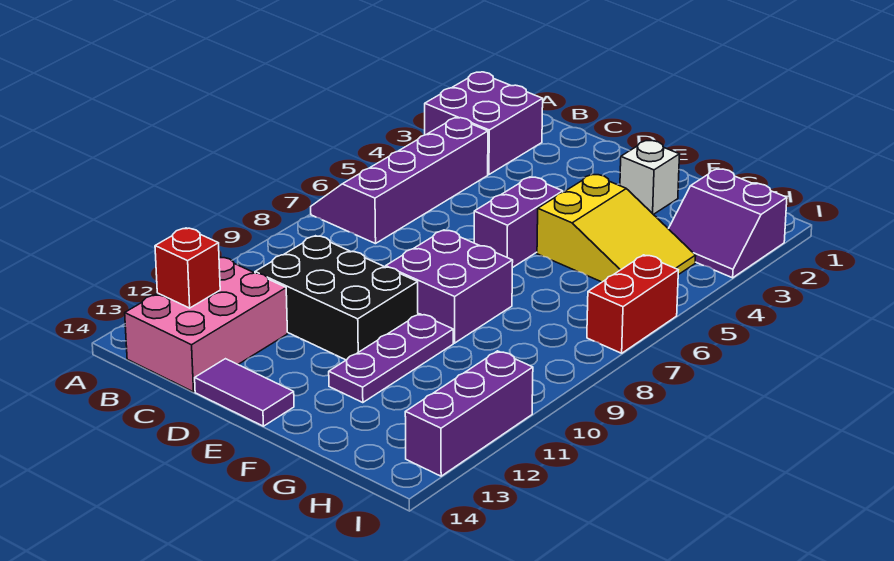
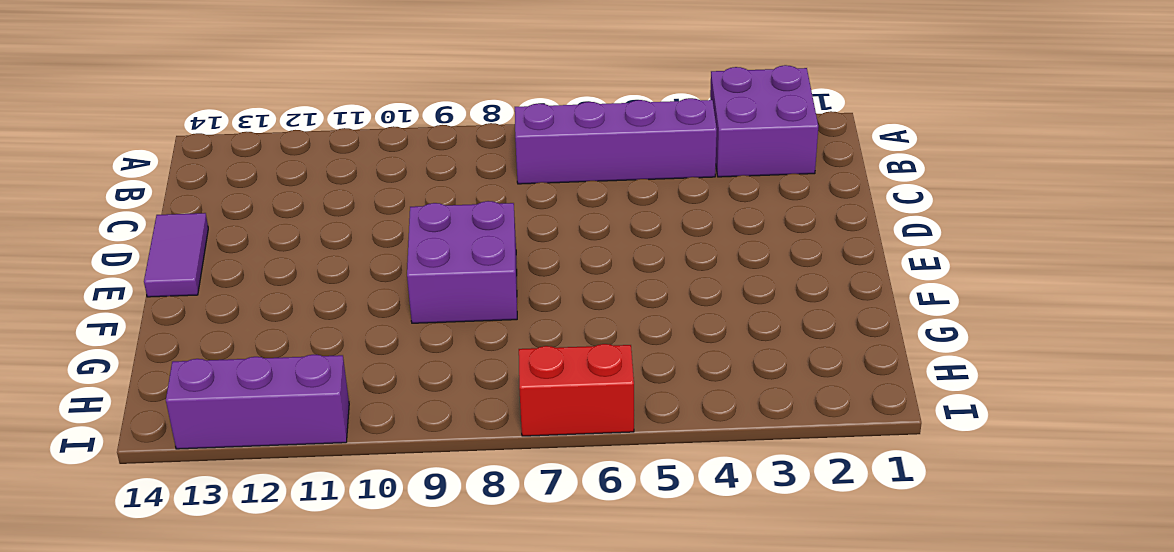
none -> pink brick B12:C14 level 1
none -> black brick C10:E11 level 1
none -> purple brick E5:E6 level 1

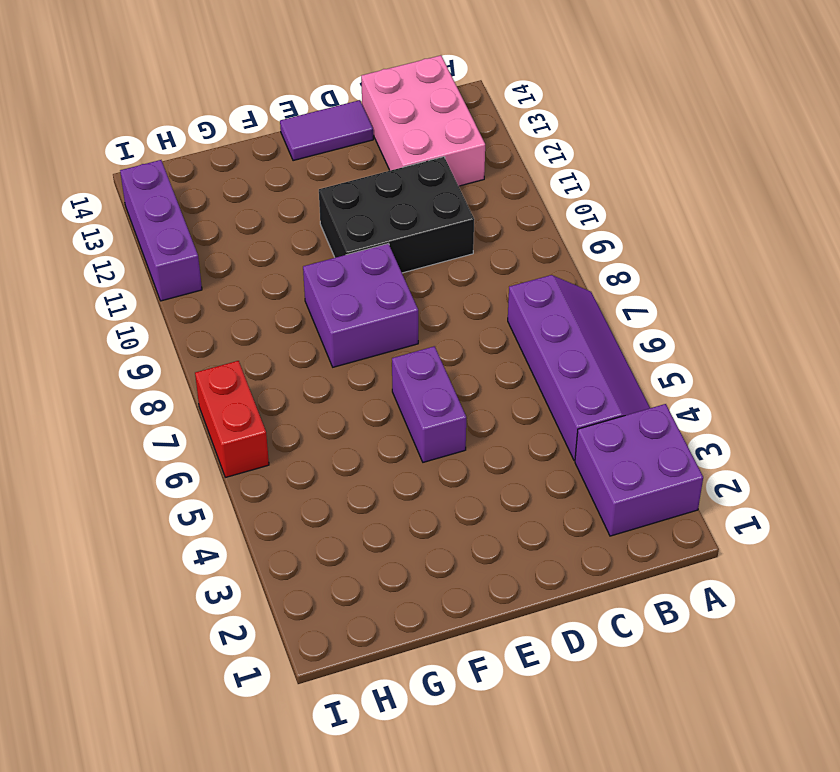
none -> white brick F2 level 1
none -> yellow slope F4:H5 level 1 top F
none -> purple plate F10:F12 level 1

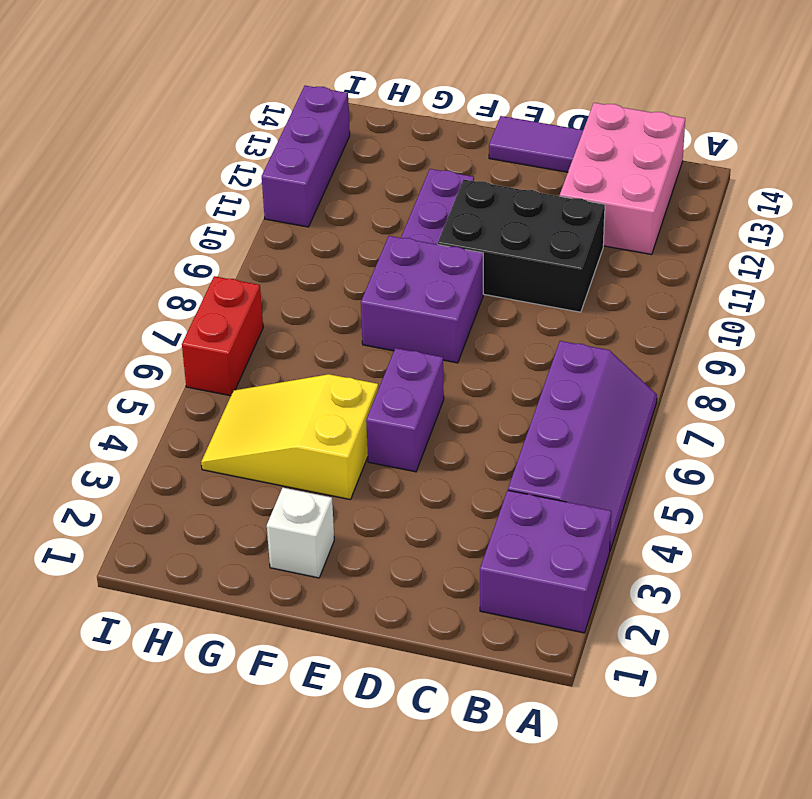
none -> purple slope H2:I3 level 1 top 2
none -> red brick B13 level 2

